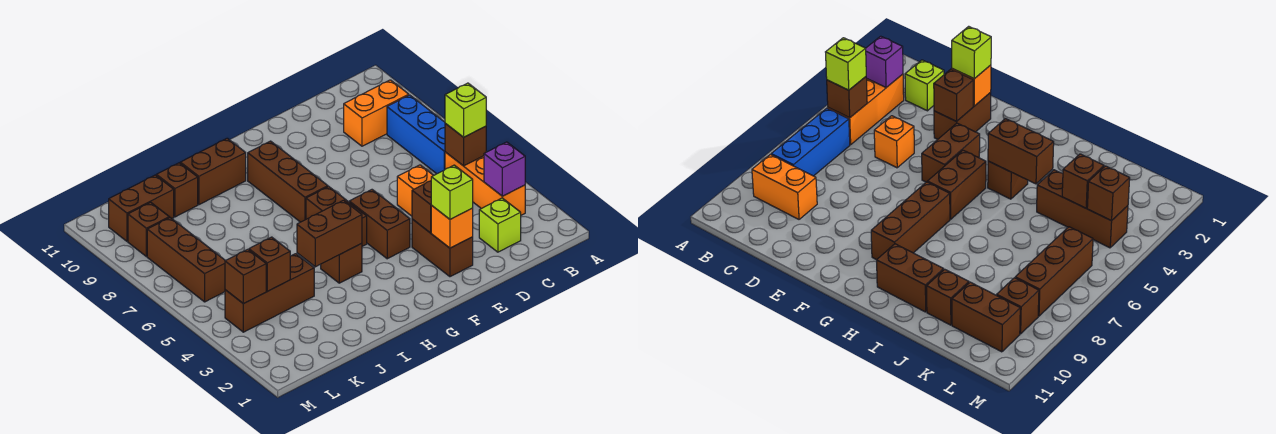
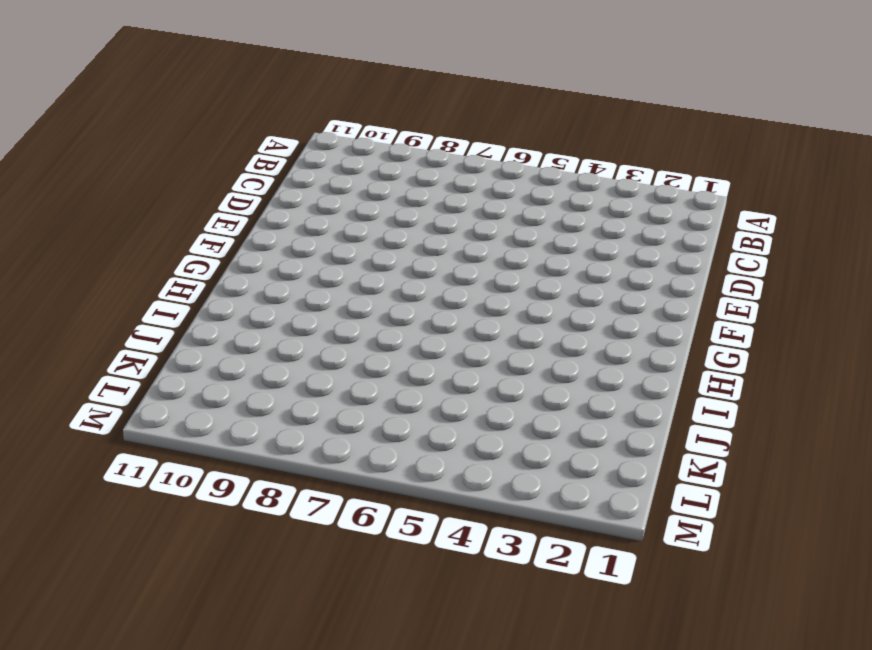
none -> orange brick B3:B5 level 1
none -> blue brick B6:B8 level 1
none -> orange brick B9:C9 level 1

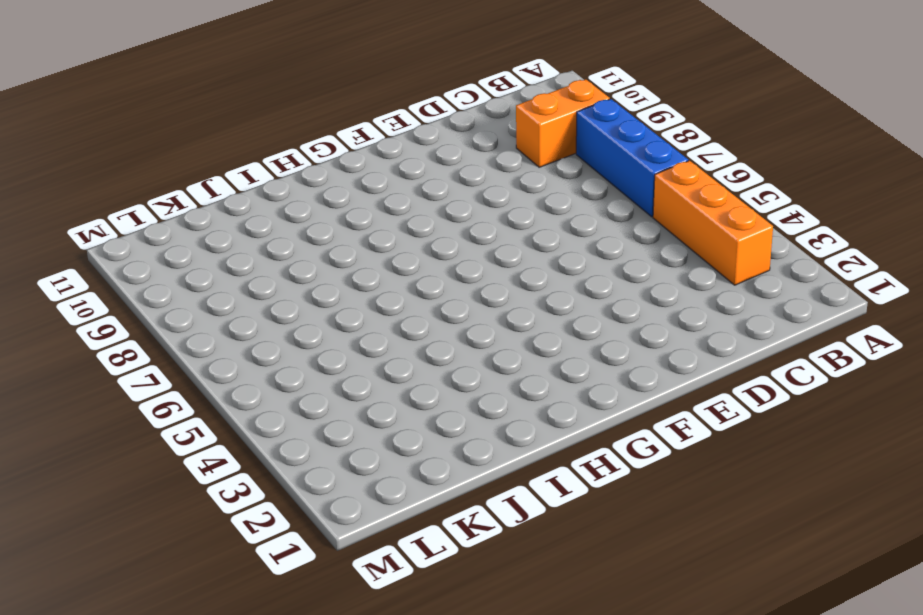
none -> lime brick C2 level 1
none -> orange brick D5 level 1
none -> brown brick E2:E3 level 1

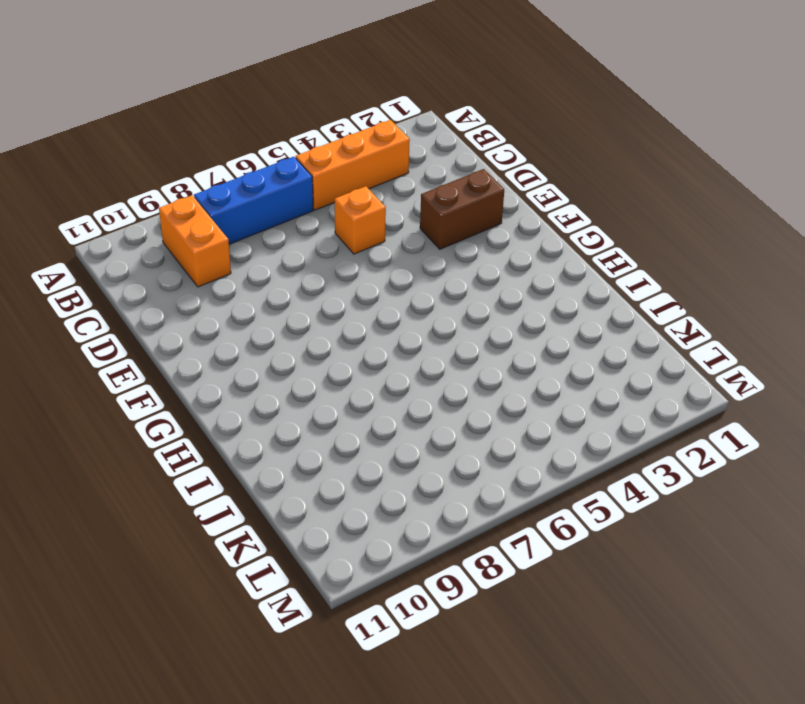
none -> lime brick C2 level 1
none -> brown brick F4:F5 level 1
none -> brown brick G5:G6 level 1

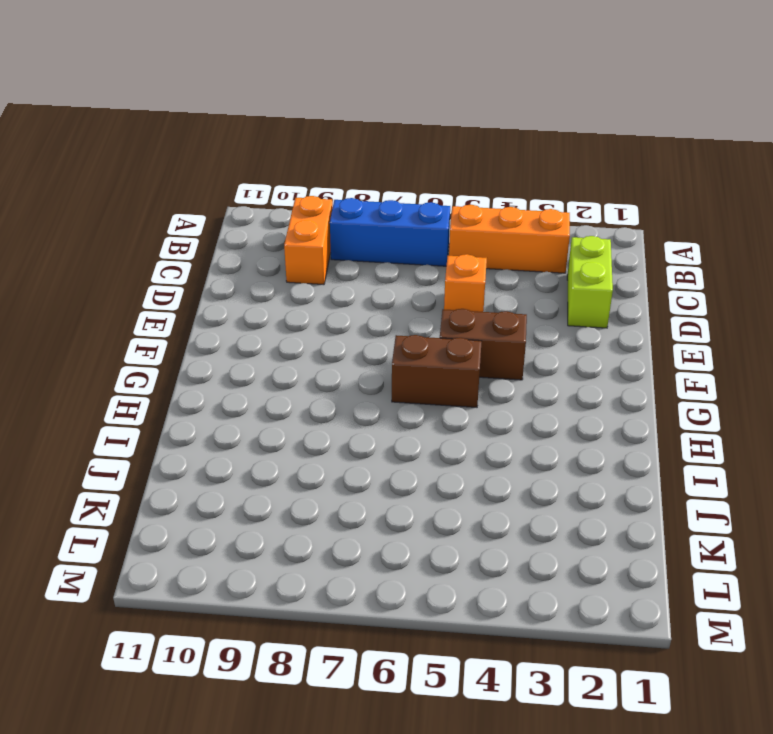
lime brick C2:D2 level 1 -> lime brick C2 level 1
none -> brown brick E2:E3 level 1
none -> brown brick G7:G9 level 1
none -> brown brick H4 level 1

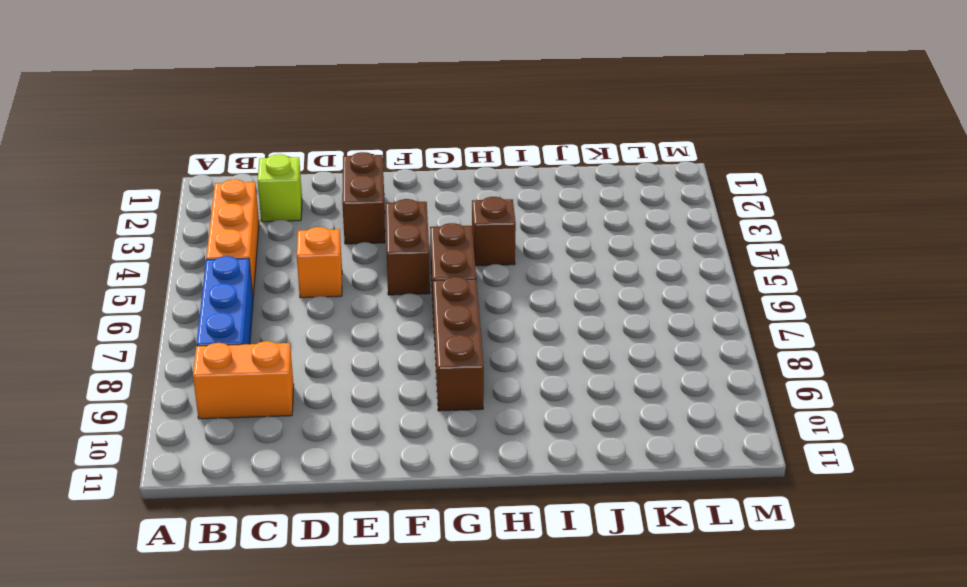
none -> brown brick H10:I10 level 1
none -> brown brick J4:L4 level 1
none -> brown brick J10 level 1

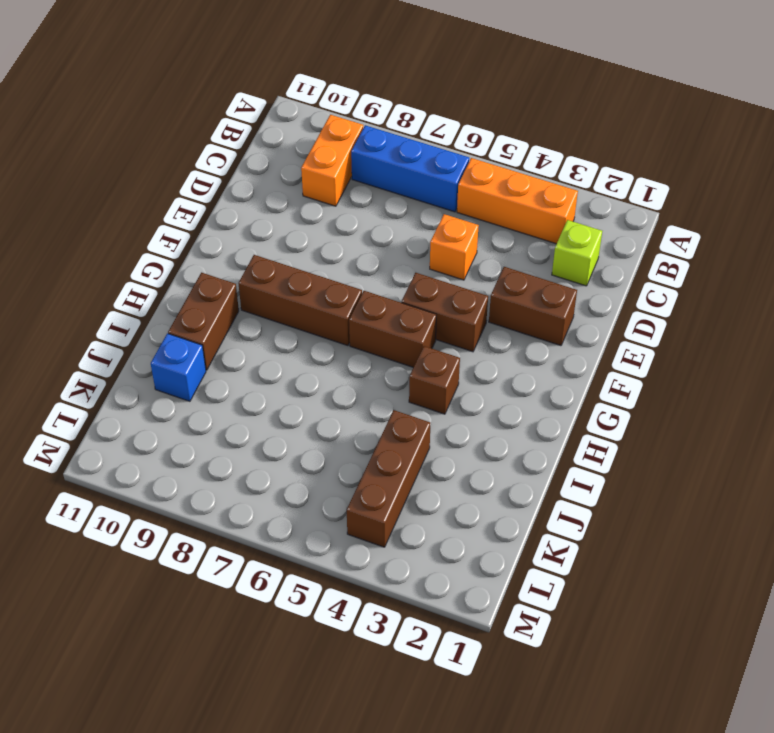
blue brick J10 level 1 -> brown brick J10 level 1
none -> brown brick K10:L10 level 1
none -> brown brick L6:L8 level 1
none -> brown brick L9 level 1

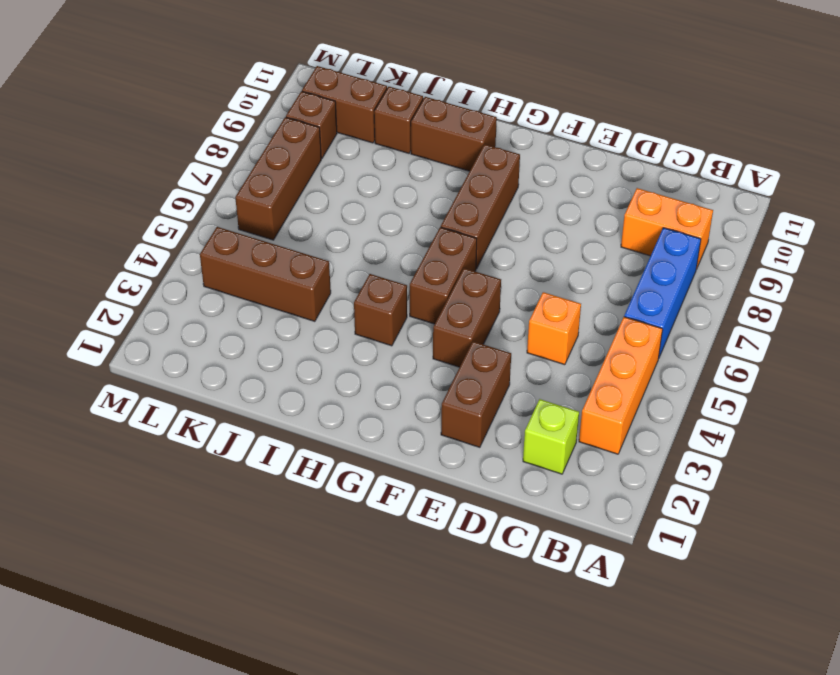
none -> purple brick B3 level 2
none -> brown brick B5 level 2
none -> orange brick E2 level 2

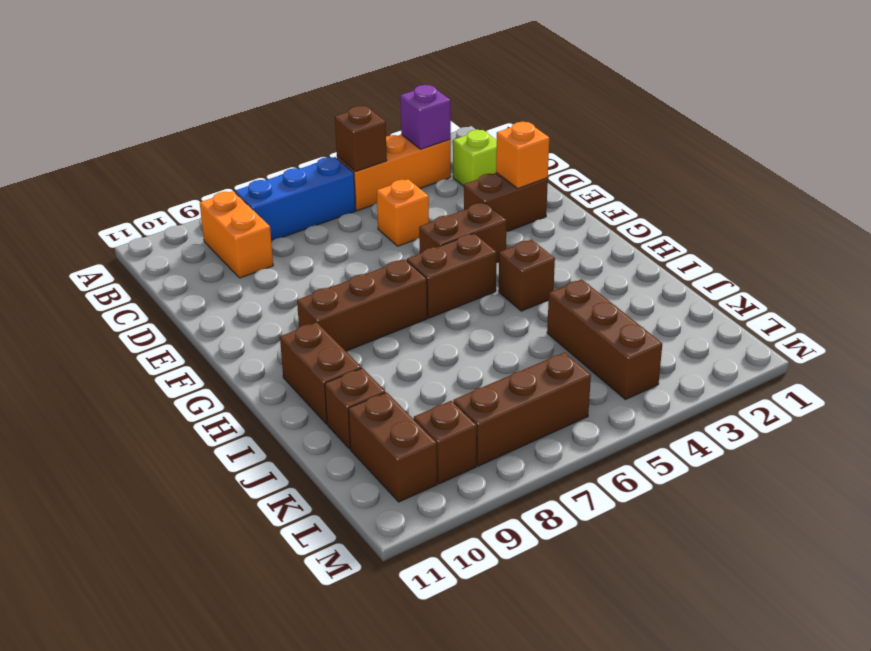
none -> brown brick E3 level 2
none -> brown brick H4:I4 level 2
none -> brown brick K4 level 2

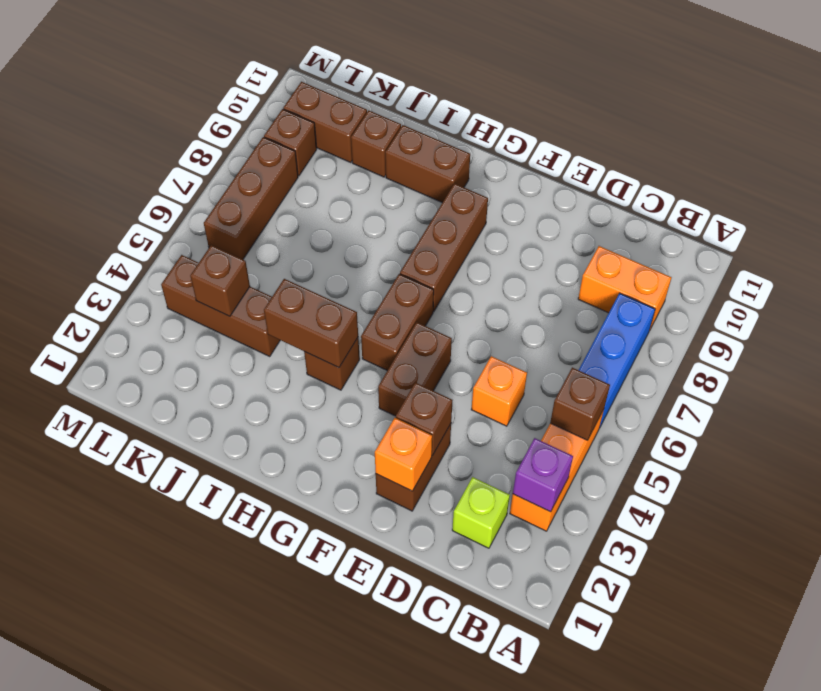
none -> brown brick L4 level 2
none -> lime brick B5 level 3
none -> lime brick E2 level 3

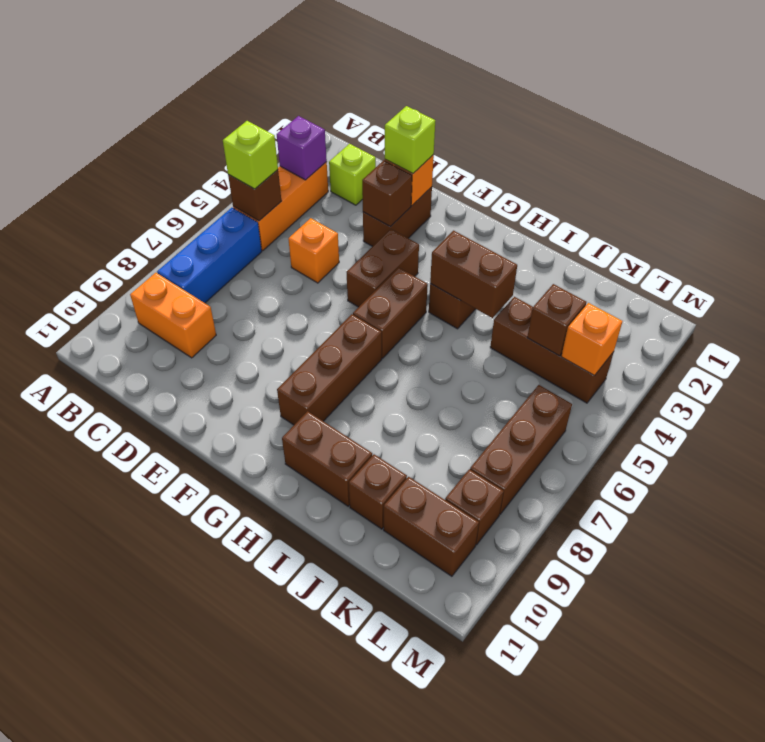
orange brick L4 level 2 -> brown brick L4 level 2

